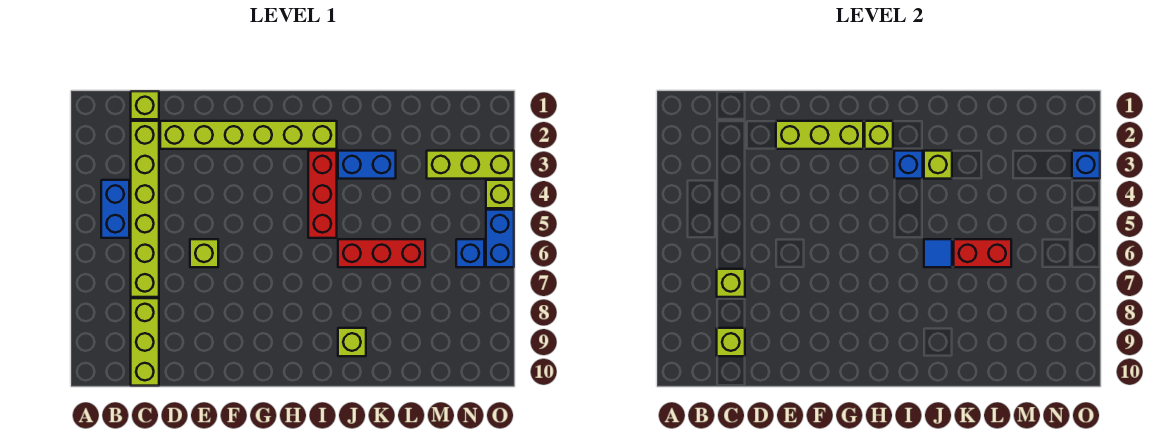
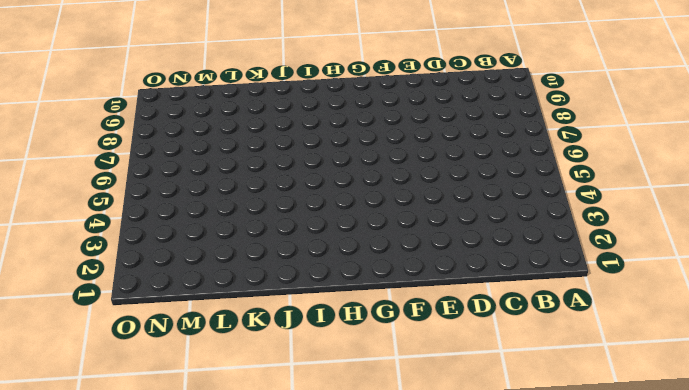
none -> blue brick B4:B5 level 1
none -> lime brick C1 level 1
none -> lime brick C2:C7 level 1

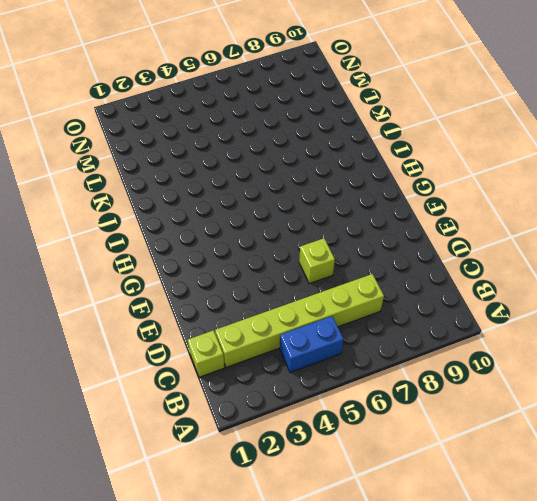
none -> lime brick C8:C10 level 1
none -> lime brick D2:I2 level 1
none -> red brick I3:I5 level 1

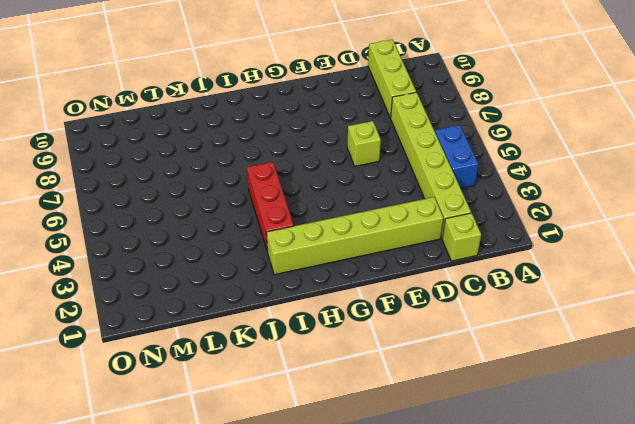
none -> blue brick J3:K3 level 1
none -> red brick J6:L6 level 1
none -> lime brick J9 level 1

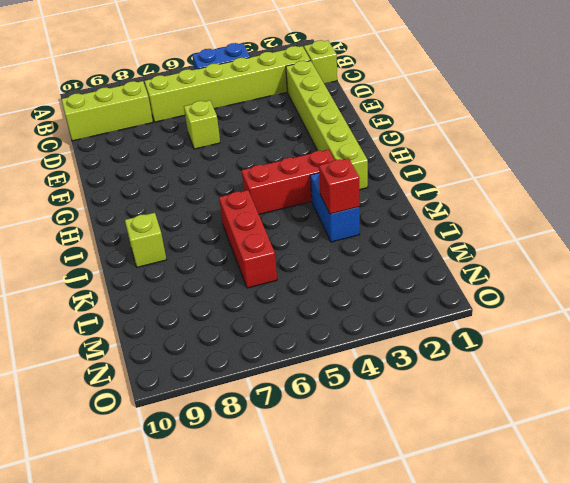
red brick K3 level 2 -> none
none -> lime brick M3:O3 level 1
none -> blue brick N6 level 1
none -> lime brick O4 level 1

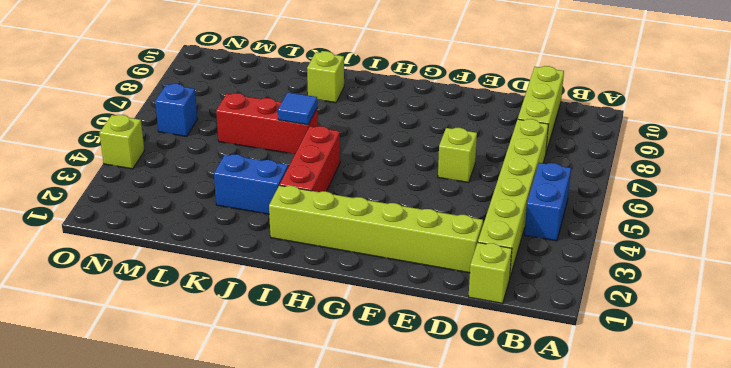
none -> lime brick M3:O3 level 1
none -> blue brick O5:O6 level 1
none -> lime brick C7 level 2

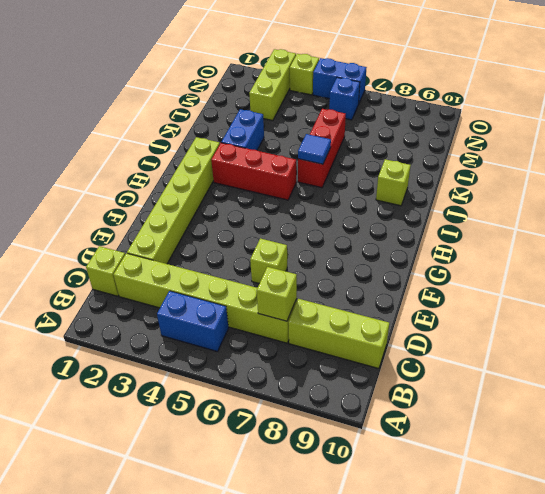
none -> lime brick C9 level 2
none -> lime brick E2:G2 level 2
none -> lime brick H2 level 2

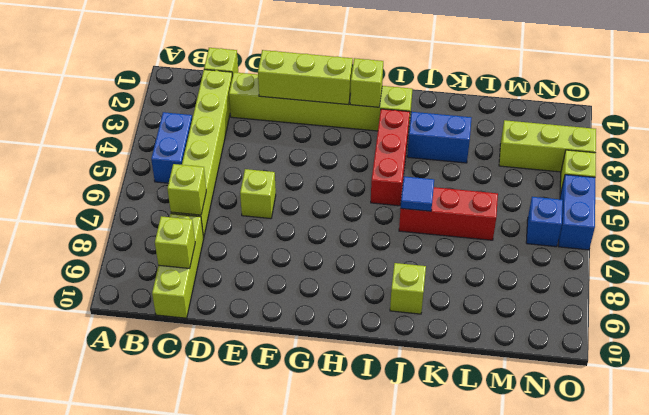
none -> blue brick I3 level 2
none -> lime brick J3 level 2
none -> red brick K6:L6 level 2

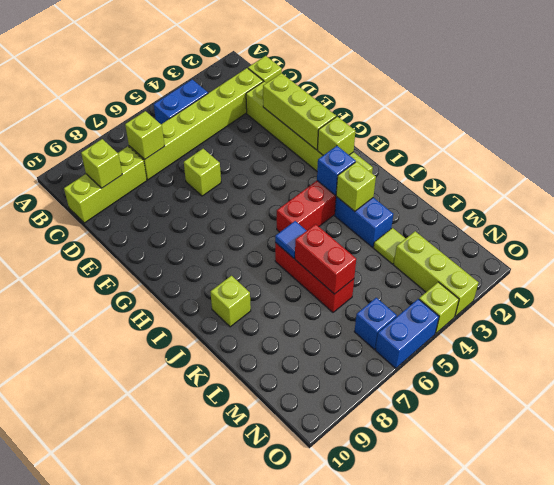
lime tile L3 level 1 -> none
none -> blue brick O3 level 2

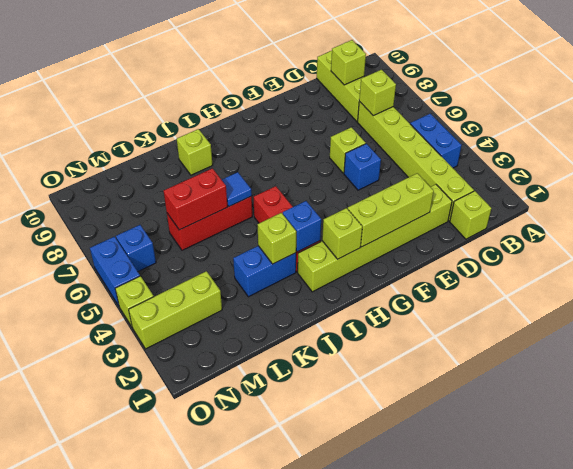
blue brick E5 level 1 -> blue brick O3 level 2

